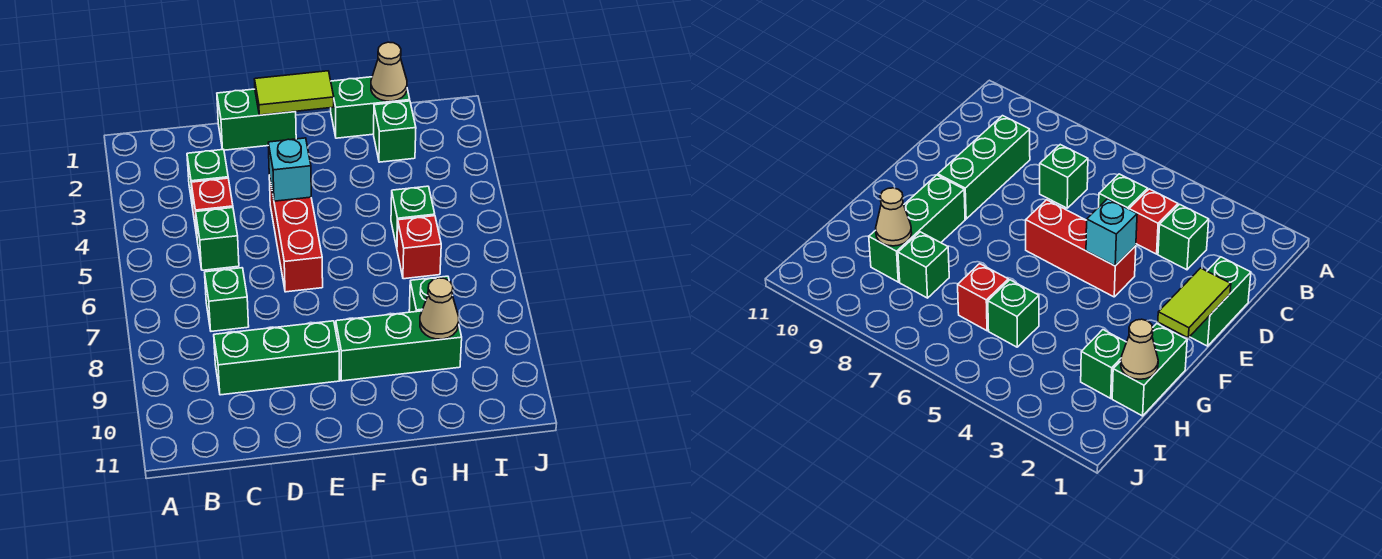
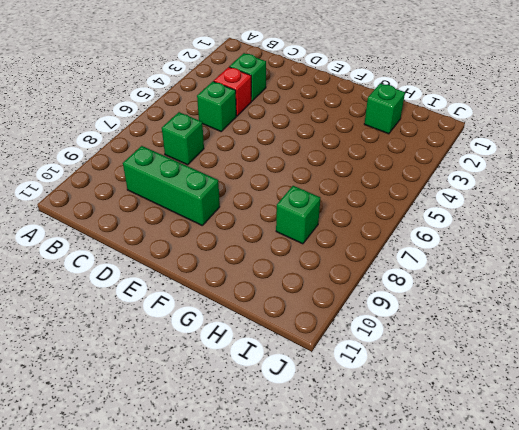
none -> green brick D1:E1 level 1
none -> red brick E4:E6 level 1
none -> green brick F9:H9 level 1

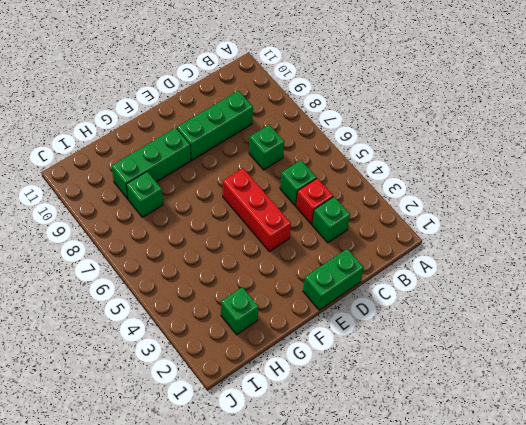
none -> green brick G1:H1 level 1
none -> green brick H5 level 1
none -> red brick H6 level 1

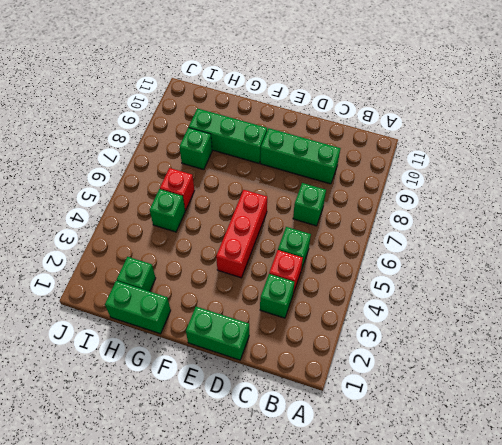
none -> lime tile E1:F1 level 2
none -> cyan brick E4 level 2
none -> tan cone H1 level 2

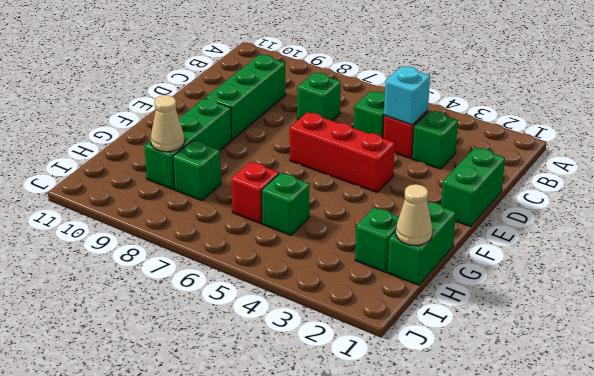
cyan brick C4 level 2 -> cyan brick E4 level 2
none -> lime tile E1:F1 level 2

